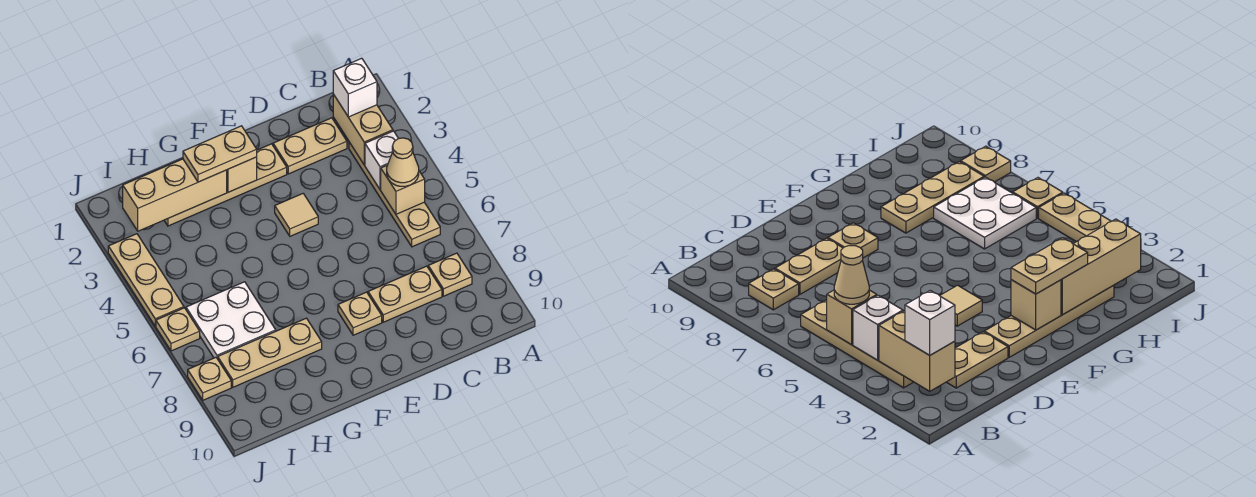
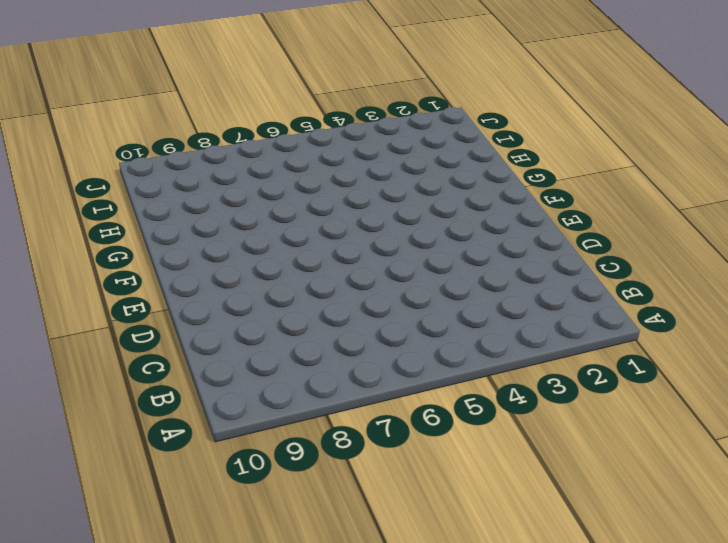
none -> tan plate B3:B6 level 1
none -> tan plate B8 level 1
none -> tan plate C2:D2 level 1

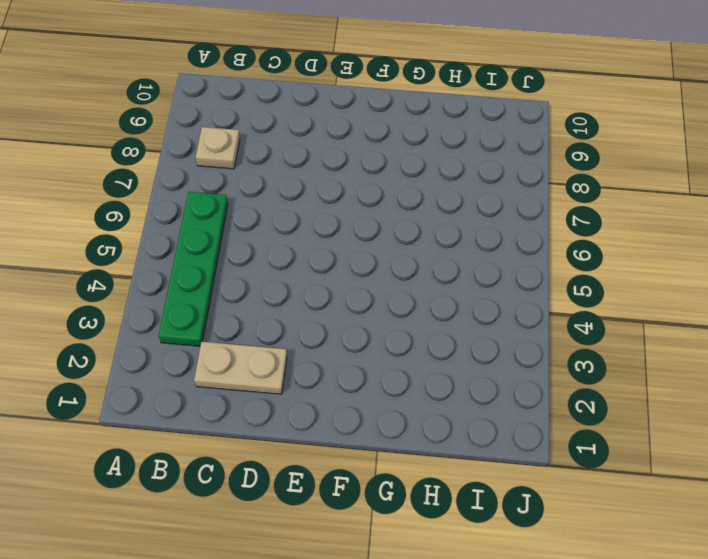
green plate B3:B6 level 1 -> tan plate B3:B6 level 1
none -> tan plate C8:D8 level 1
none -> tan plate E2:H2 level 1
none -> tan tile E4 level 1

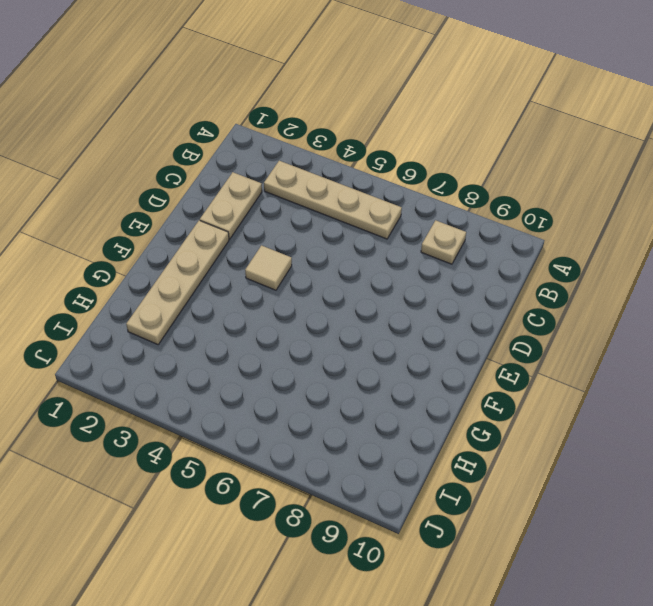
none -> tan plate C8:D8 level 1
none -> tan plate E8 level 1
none -> tan plate G8:I8 level 1

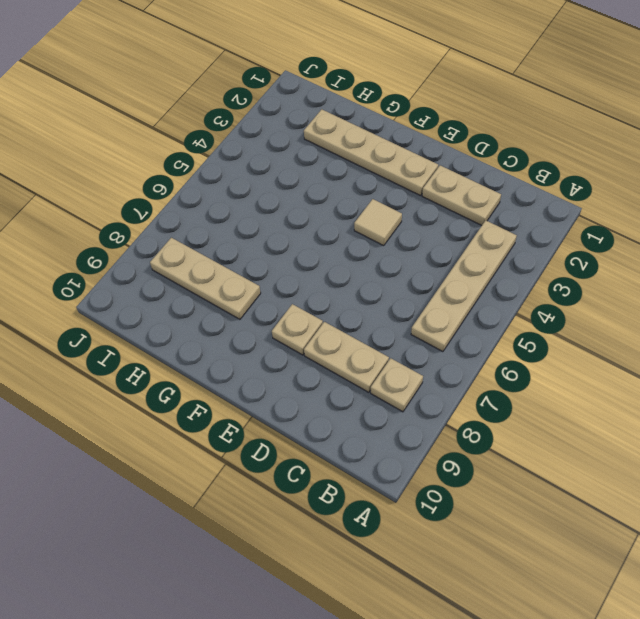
none -> white plate H6:I7 level 1
none -> tan plate J3:J5 level 1
none -> tan plate J6 level 1

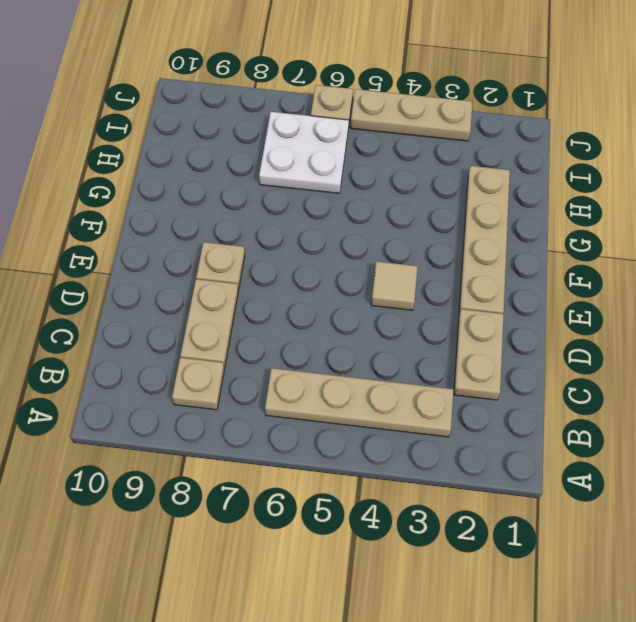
none -> tan plate G8:I8 level 1
none -> tan plate J8 level 1
none -> tan brick B2:B3 level 2

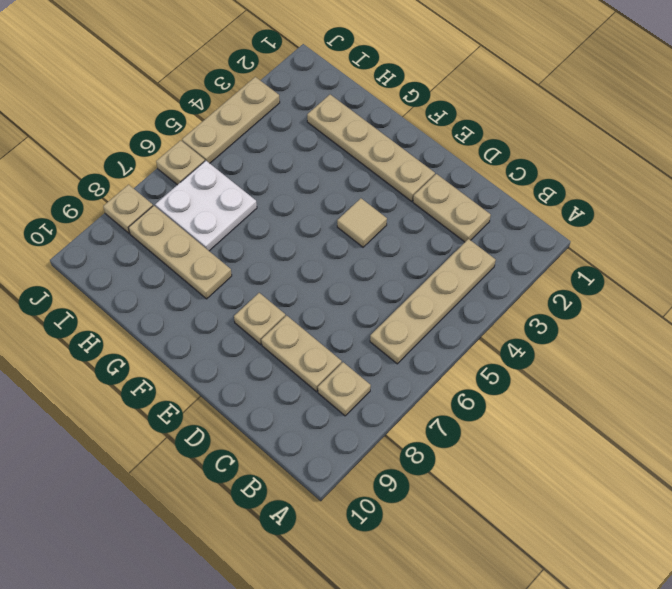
none -> tan brick B2:B3 level 2
none -> white brick B4 level 2
none -> tan brick B5 level 2

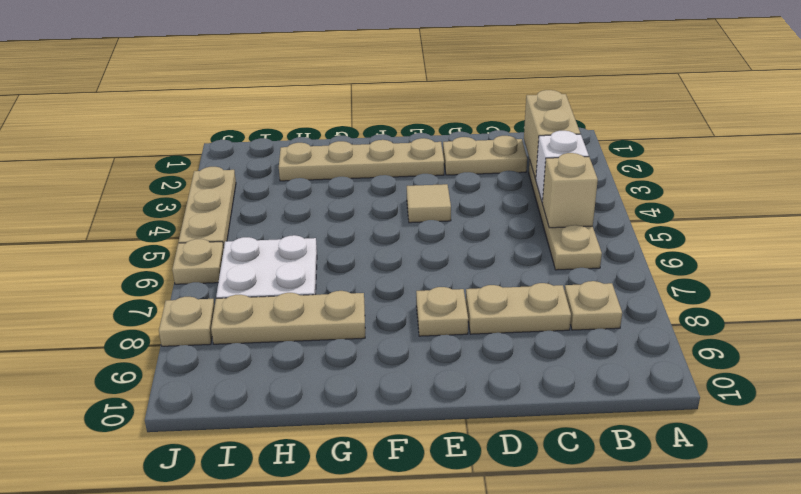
none -> tan brick F2 level 2
none -> tan brick G2:I2 level 2
none -> white brick B2 level 3

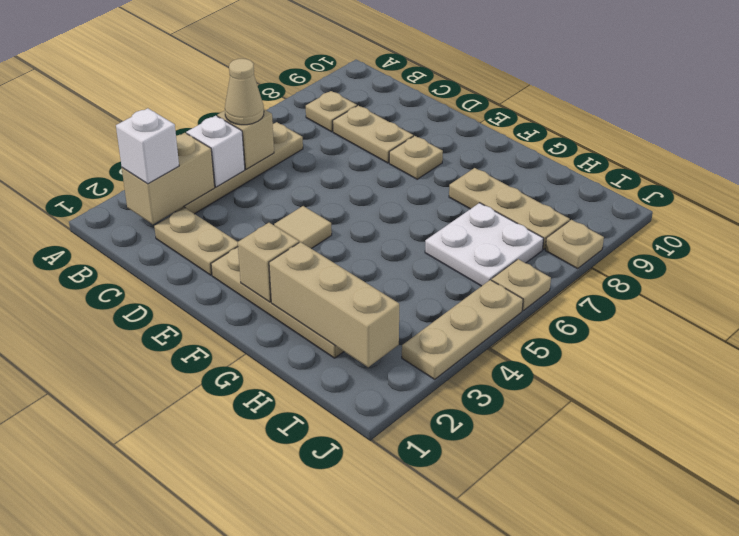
none -> tan plate F2:G2 level 3

